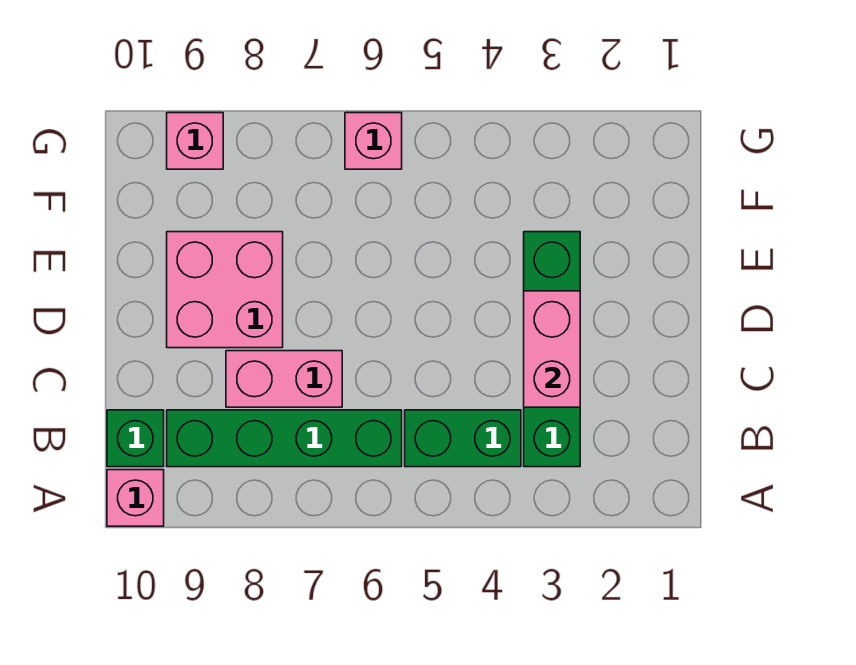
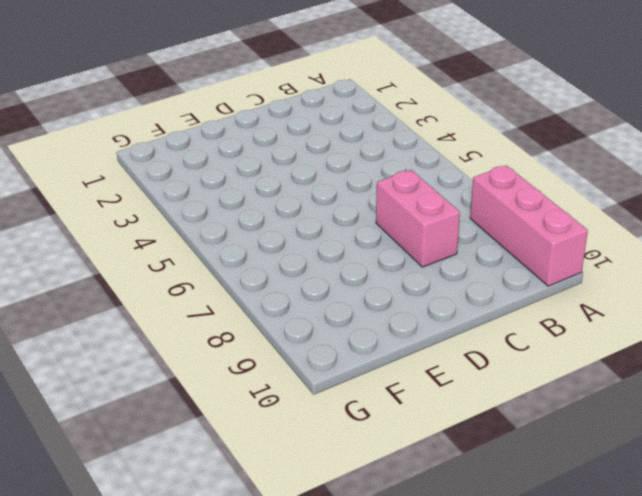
pink brick A8:A10 level 1 -> pink brick A10 level 1
none -> green brick B3:E3 level 1
none -> green brick B4:B5 level 1

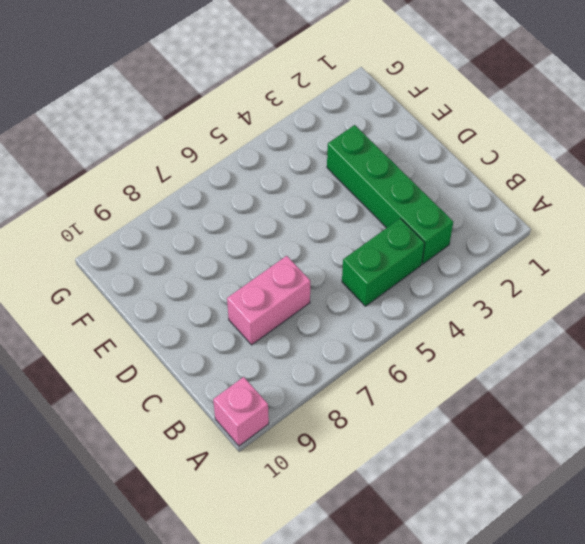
none -> green brick B6:B9 level 1
none -> green brick B10 level 1

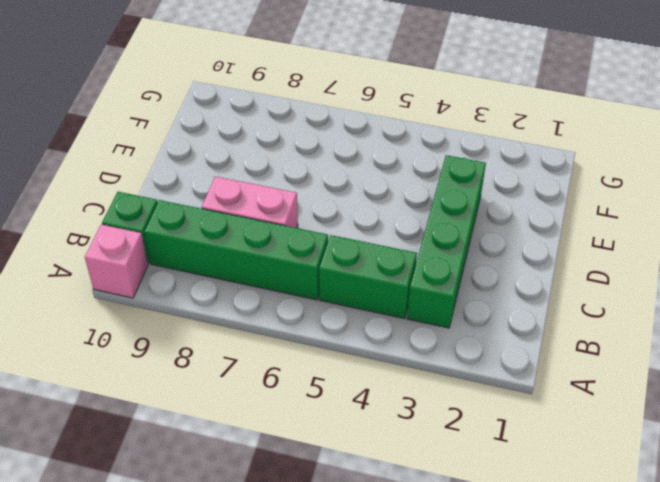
none -> pink brick D8:E9 level 1
none -> pink brick G6 level 1

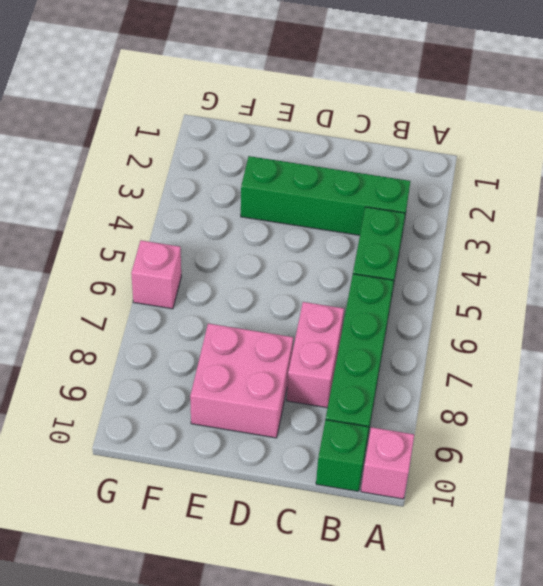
none -> pink brick G9 level 1
none -> pink brick C3:D3 level 2

